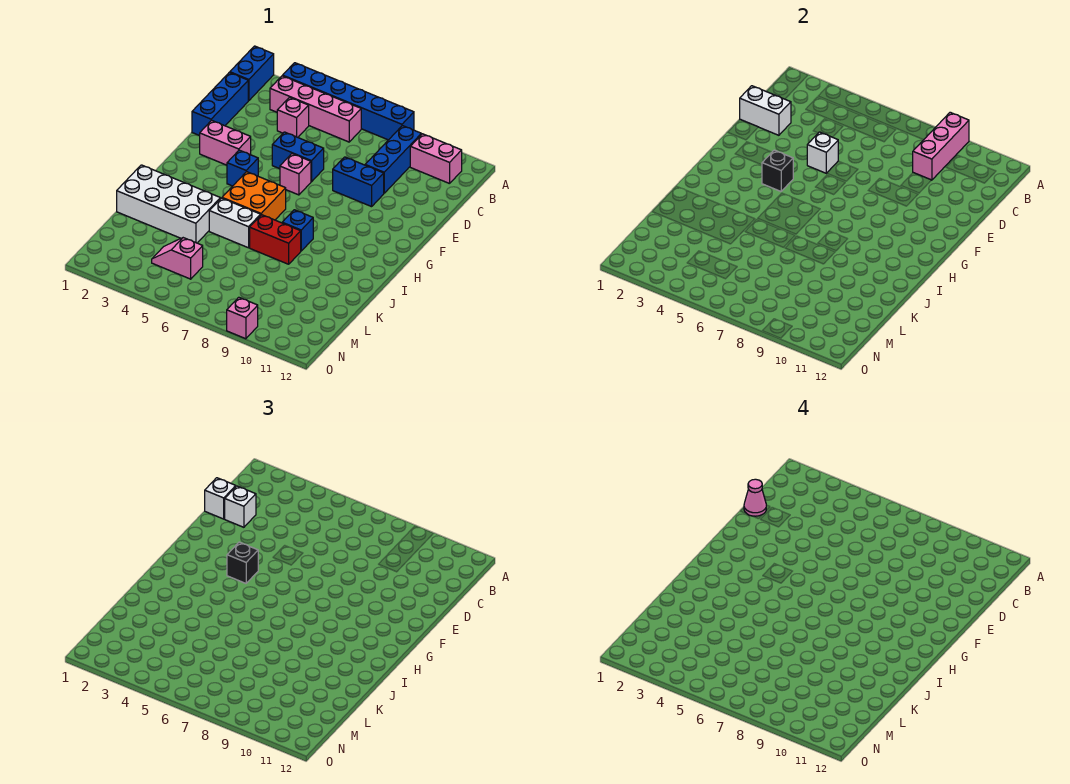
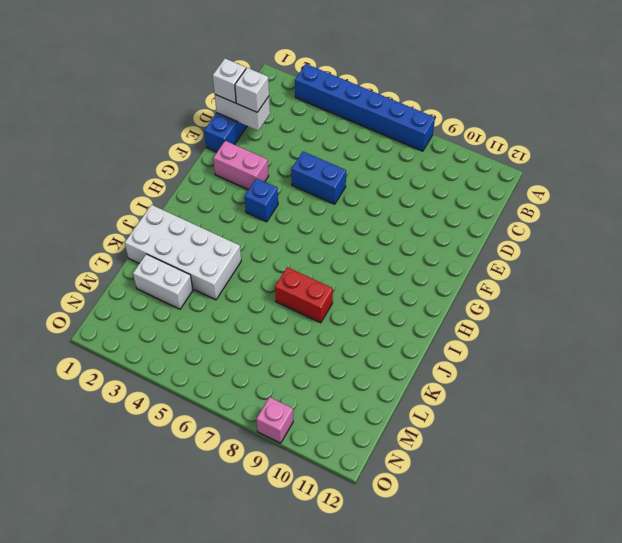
white brick L2:L3 level 1 -> white brick J5:J6 level 1
none -> blue brick A1:B1 level 1
none -> pink brick B3:B6 level 1
none -> blue brick B9:D9 level 1

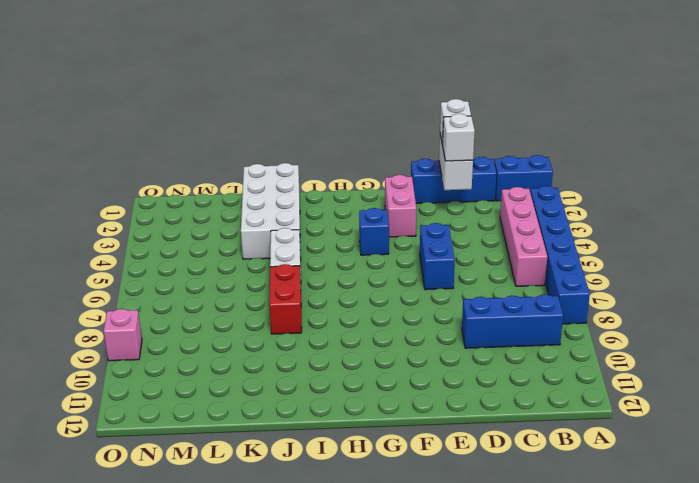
none -> pink brick B10:B11 level 1
none -> pink brick C4 level 1
none -> blue brick E8:E9 level 1

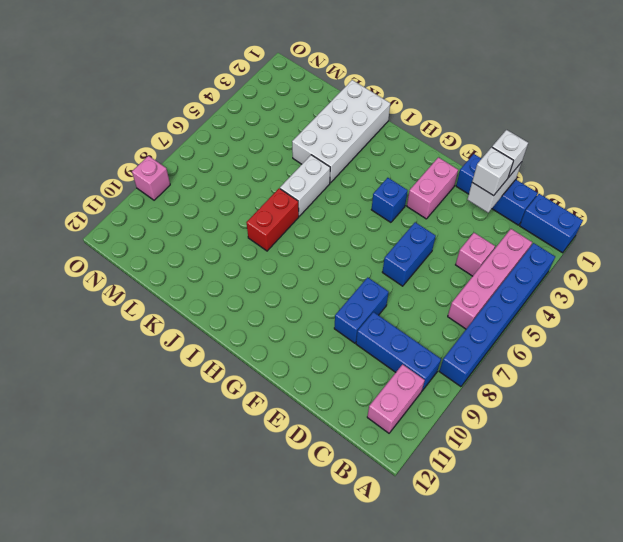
none -> pink brick F6 level 1
none -> orange brick H5:I6 level 1
none -> blue brick I8 level 1

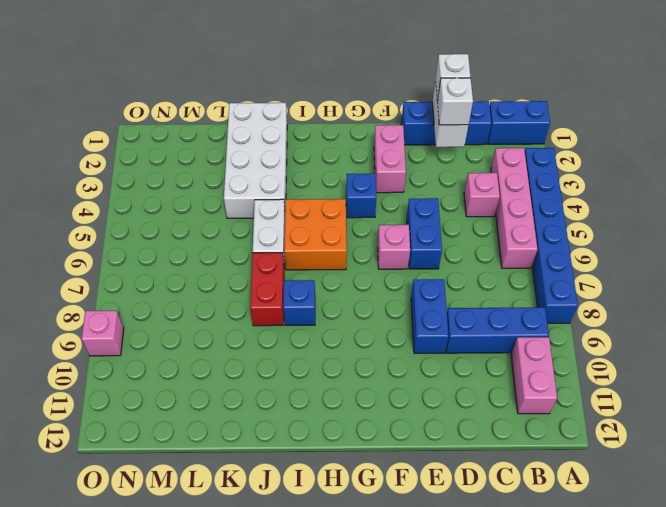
none -> pink slope M4:M5 level 1 top 5
none -> pink brick A9:C9 level 2
none -> white brick E5 level 2

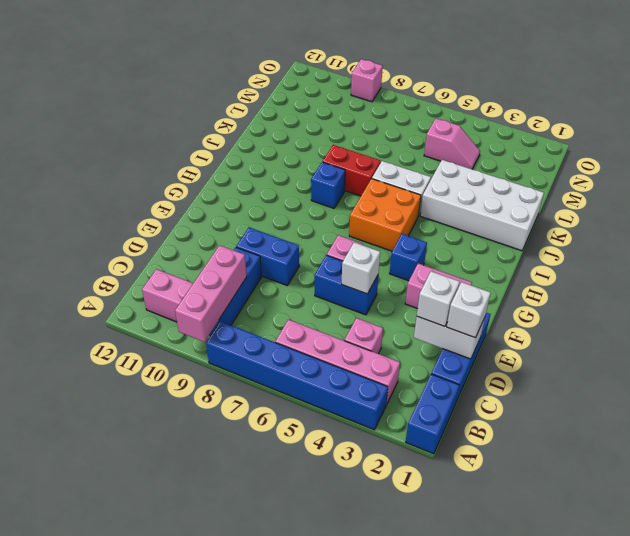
none -> black brick G4 level 2
none -> black brick G4 level 3
none -> pink cone D1 level 4

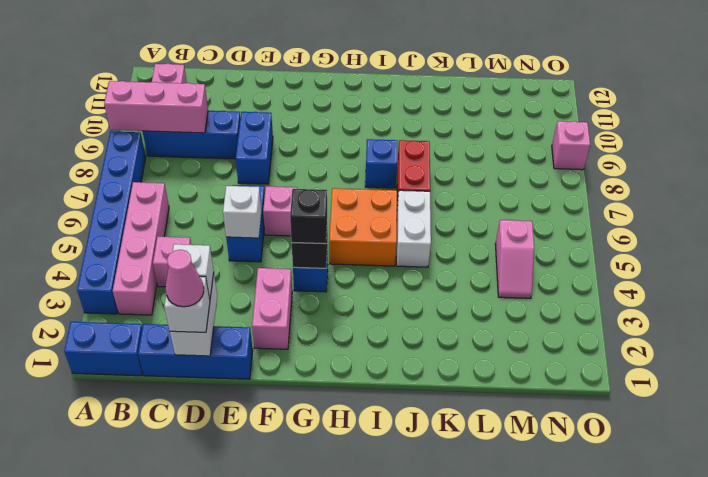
none -> white brick J1:K4 level 1

